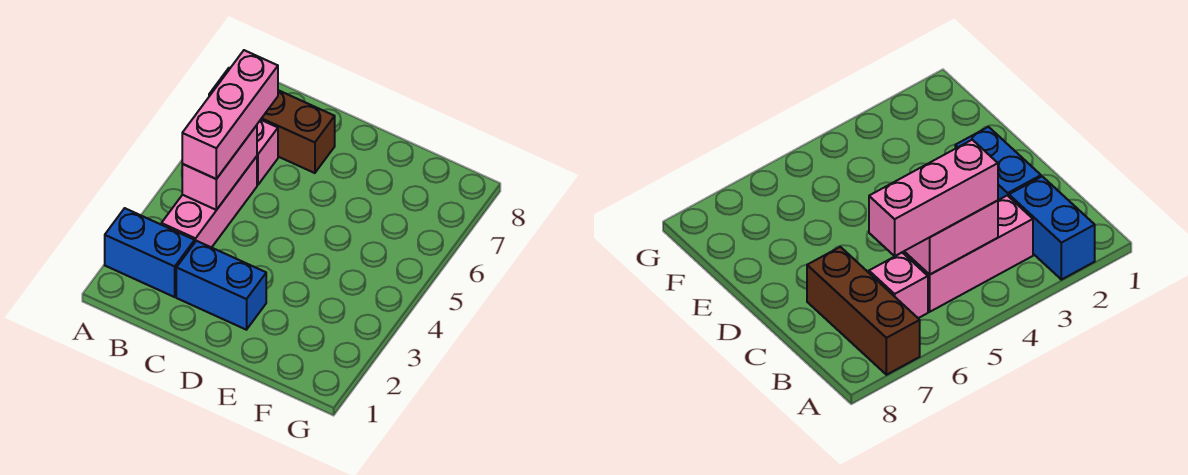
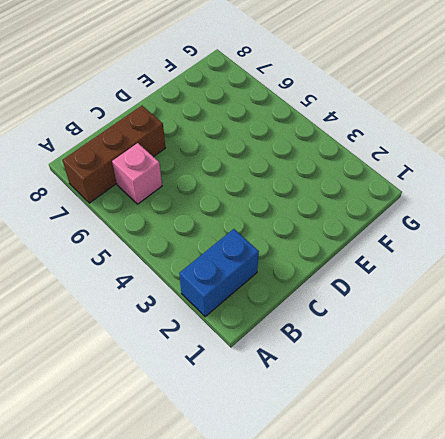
none -> pink brick B3:B5 level 1
none -> blue brick C2:D2 level 1

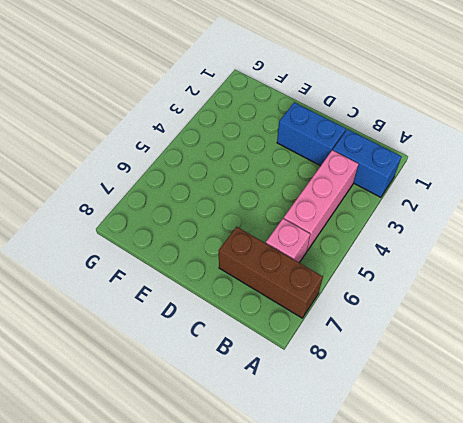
none -> pink brick B4:B5 level 2
none -> pink brick B4:B6 level 3

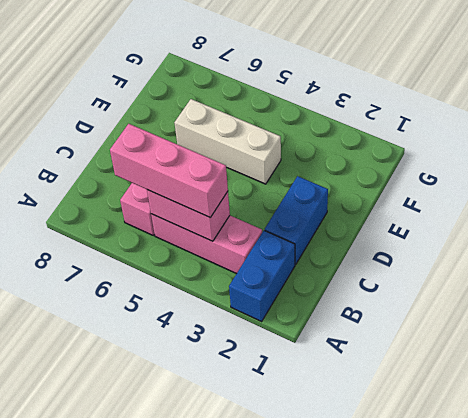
white brick E4:E6 level 1 -> none
none -> brown brick A7:C7 level 1

